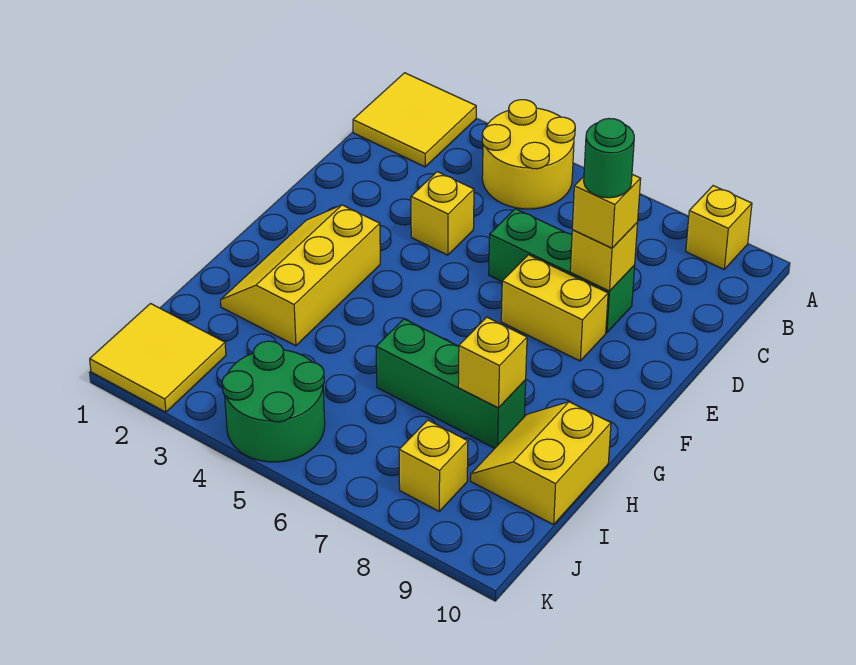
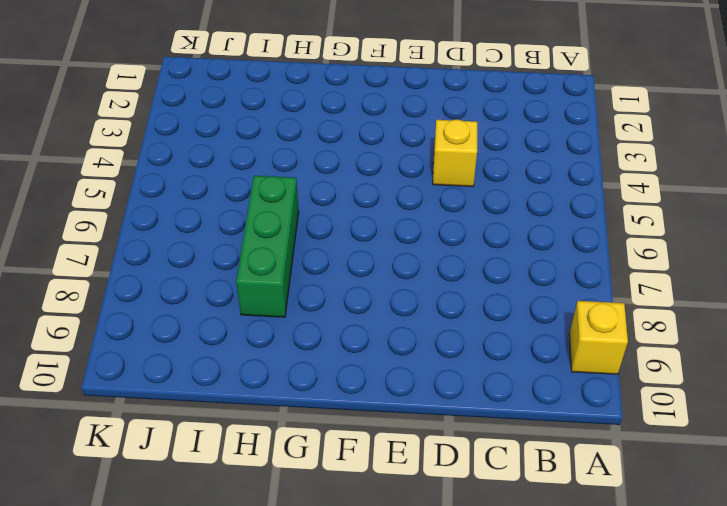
none -> yellow tile A1:B2 level 1
none -> yellow round brick A4:B5 level 1
none -> green brick D6:D8 level 1

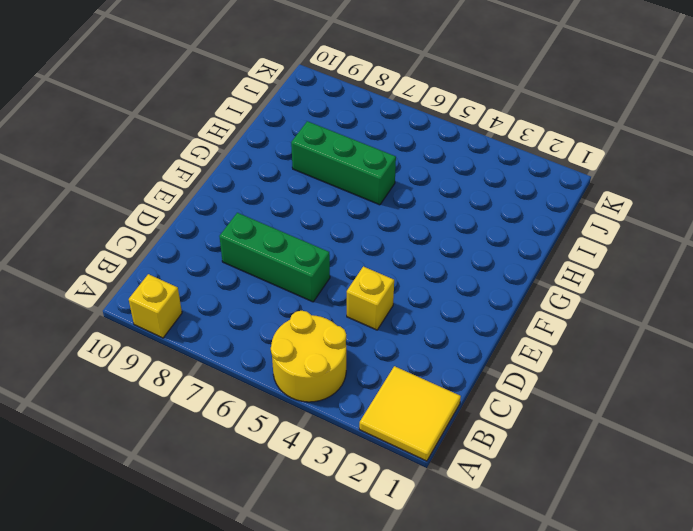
none -> yellow brick E7:E8 level 1
none -> yellow slope F2:H3 level 1 top 3
none -> yellow slope H9:I10 level 1 top 10

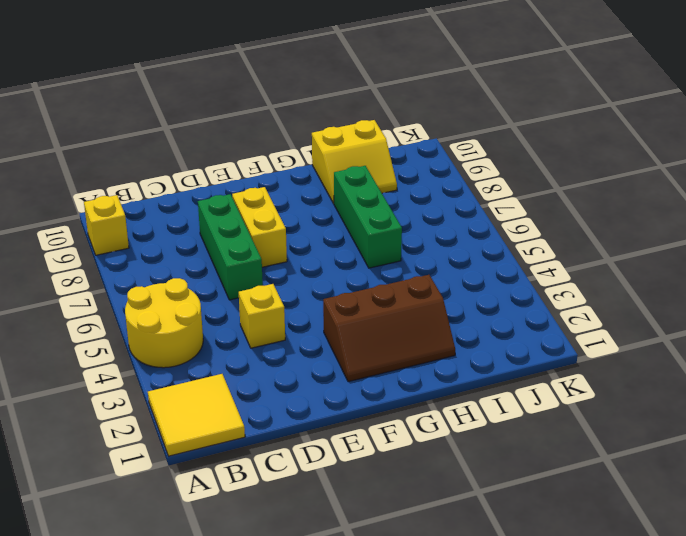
brown slope F2:H3 level 1 top 3 -> yellow slope F2:H3 level 1 top 3
none -> yellow tile J1:K2 level 1
none -> green round brick J4:K5 level 1
none -> yellow brick J8 level 1

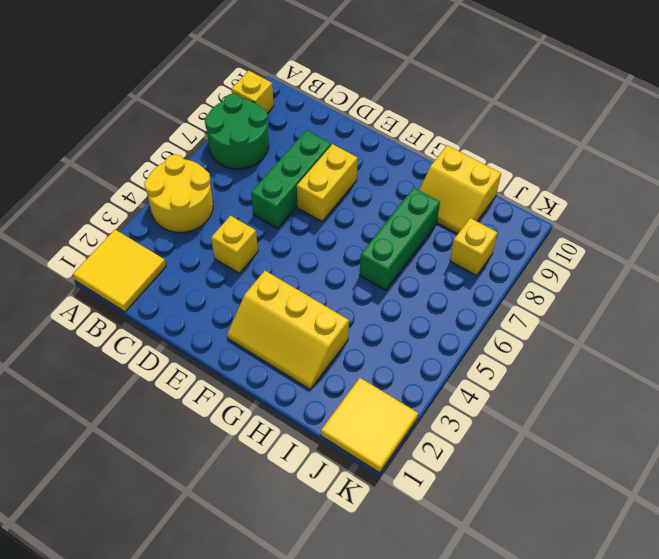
green round brick A7:B8 level 1 -> green round brick J4:K5 level 1
none -> yellow brick D8 level 2
none -> yellow brick H8 level 2
none -> yellow brick D8 level 3

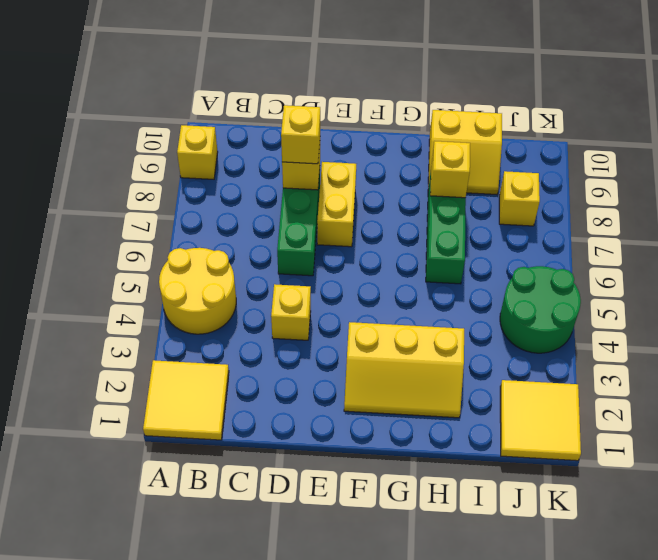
none -> green round brick D8 level 4

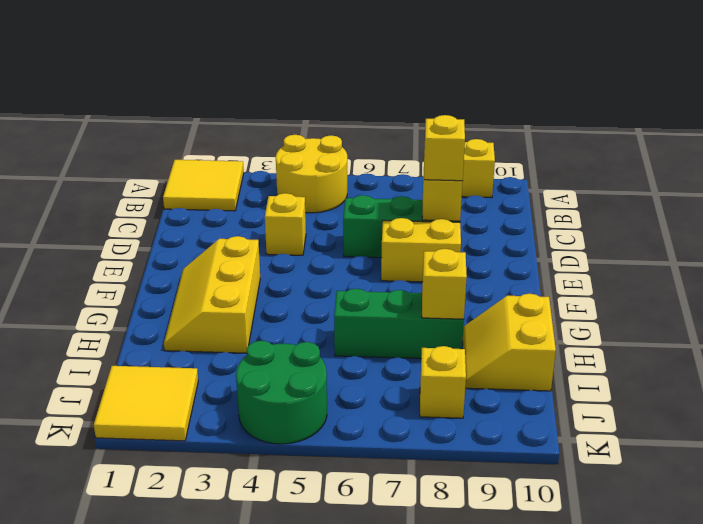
none -> green round brick D8 level 4

